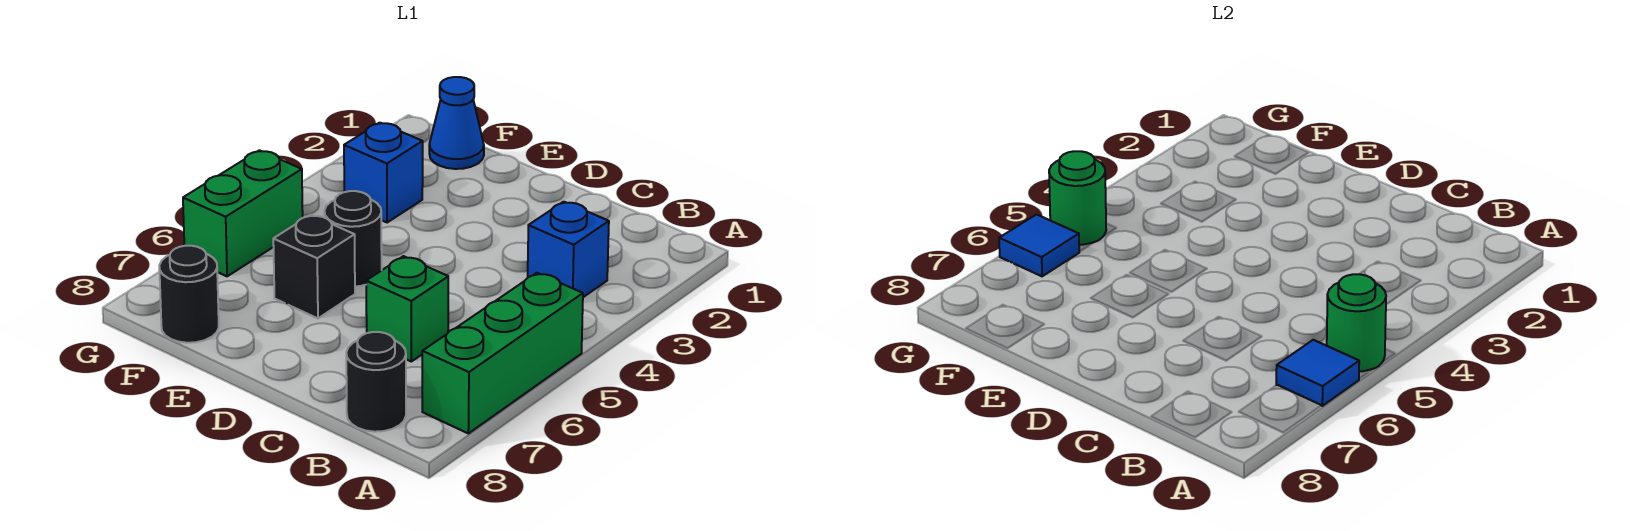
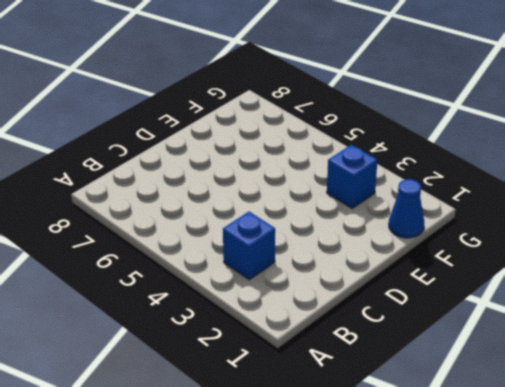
none -> green brick A5:A7 level 1
none -> black round brick B8 level 1
none -> green brick C6 level 1

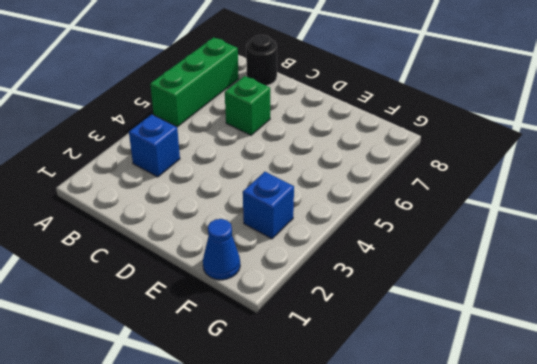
none -> black round brick E5 level 1
none -> black brick E6 level 1
none -> black round brick F8 level 1

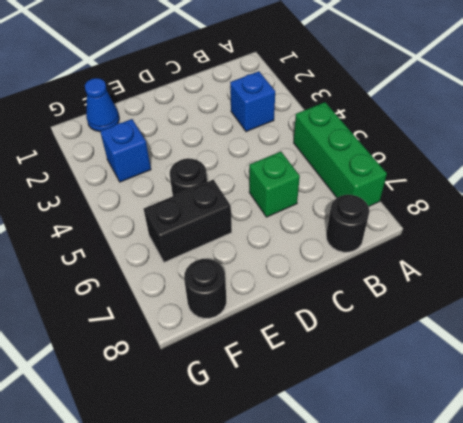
black brick E6:F6 level 1 -> black brick E6 level 1
none -> green brick G5:G6 level 1
none -> green round brick A5 level 2
none -> blue tile A6 level 2

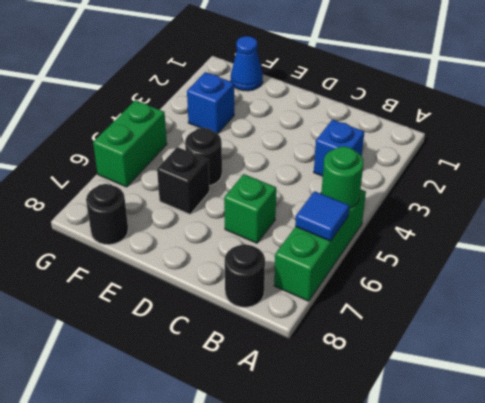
none -> green round brick G5 level 2
none -> blue tile G6 level 2

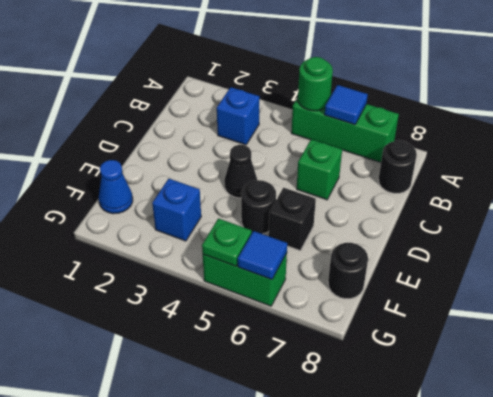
black cone D4 level 1 -> none
green plate G5 level 2 -> green round brick G5 level 2

